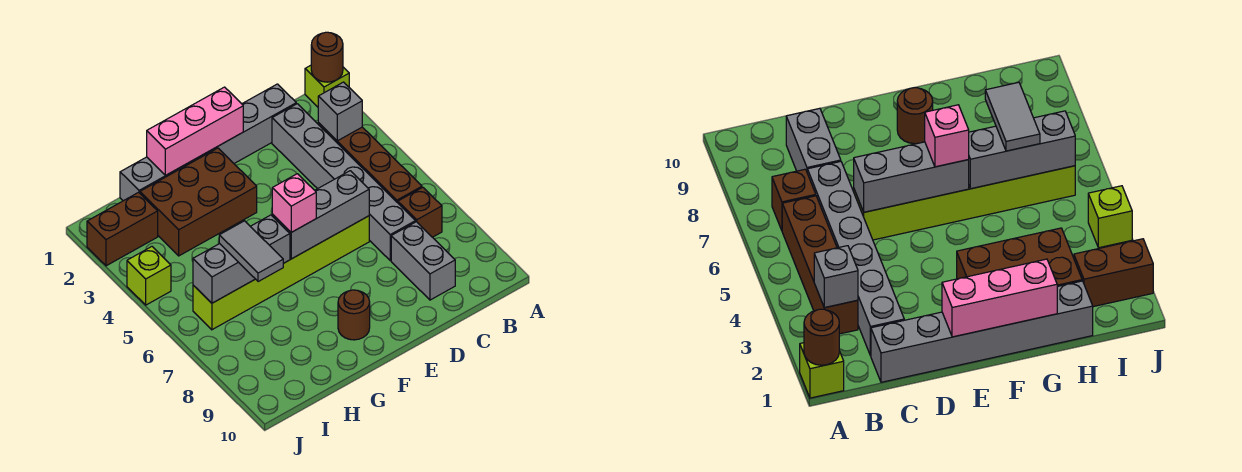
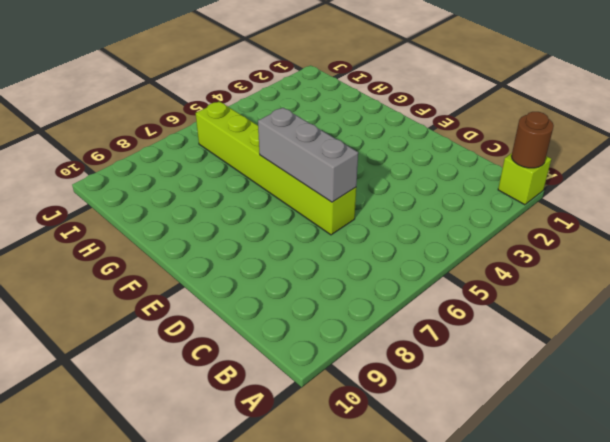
none -> brown brick B3:B6 level 1
none -> brown brick B7 level 1
none -> grey brick C1:H1 level 1

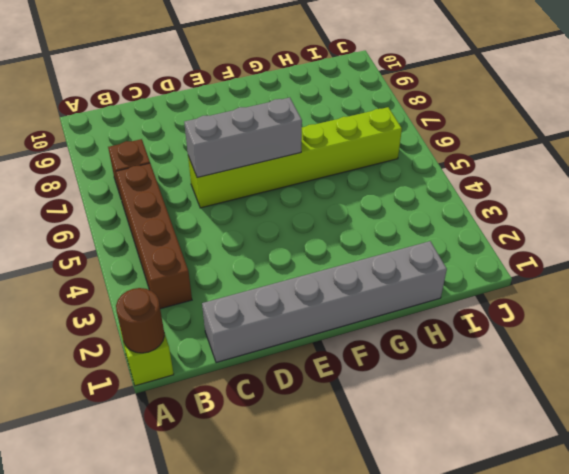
none -> grey brick C2:C7 level 1
none -> grey brick C8:C9 level 1
none -> brown brick F2:H3 level 1

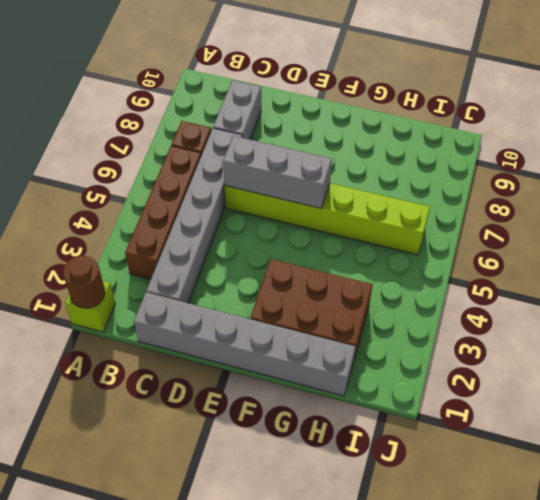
none -> brown round brick F9 level 1
none -> brown brick I2:J2 level 1
none -> lime brick J4 level 1

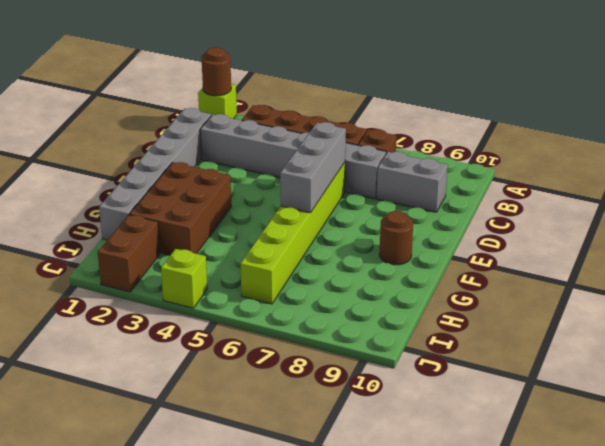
none -> grey brick B3 level 2
none -> pink brick E1:G1 level 2
none -> grey brick G6:I6 level 2

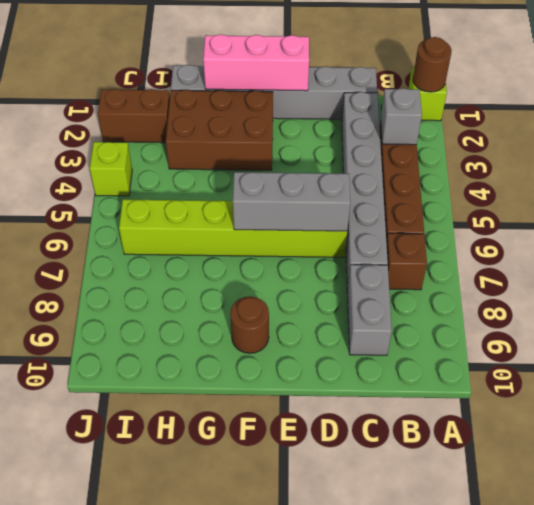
none -> grey brick G6:I6 level 2
none -> pink brick F6 level 3
none -> grey tile H6:H7 level 3

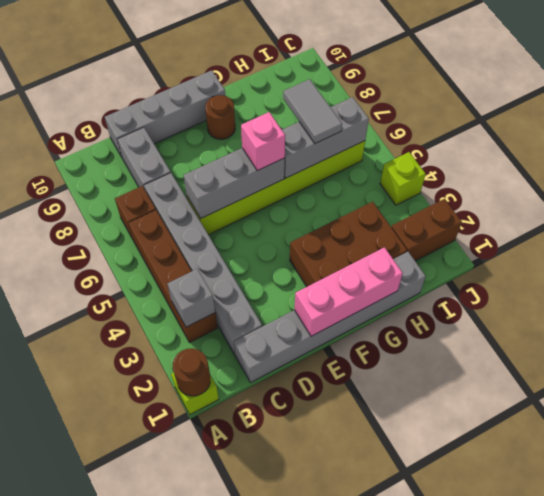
grey brick C10:F10 level 1 -> none

